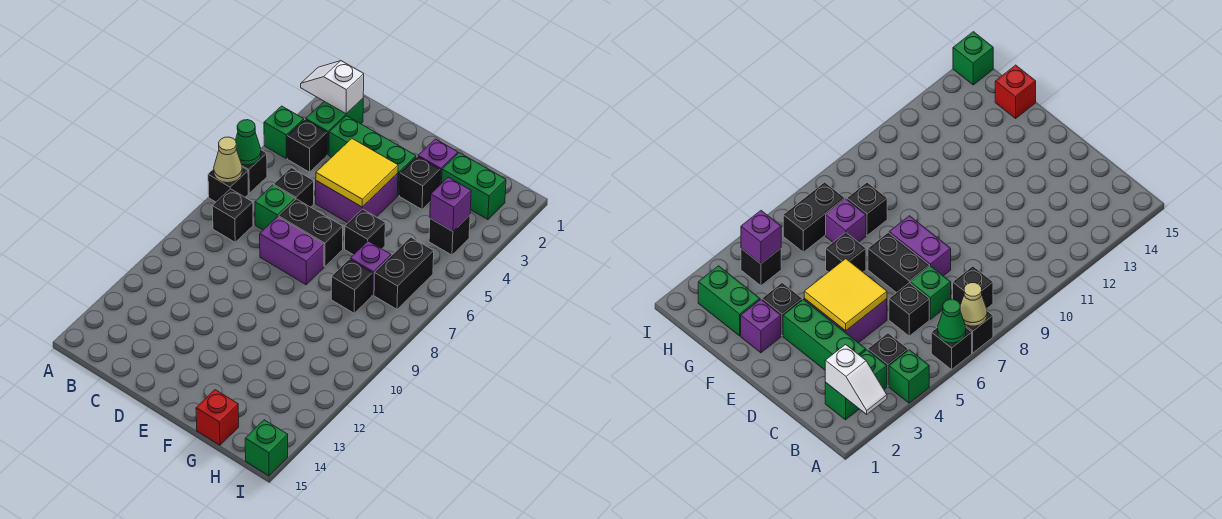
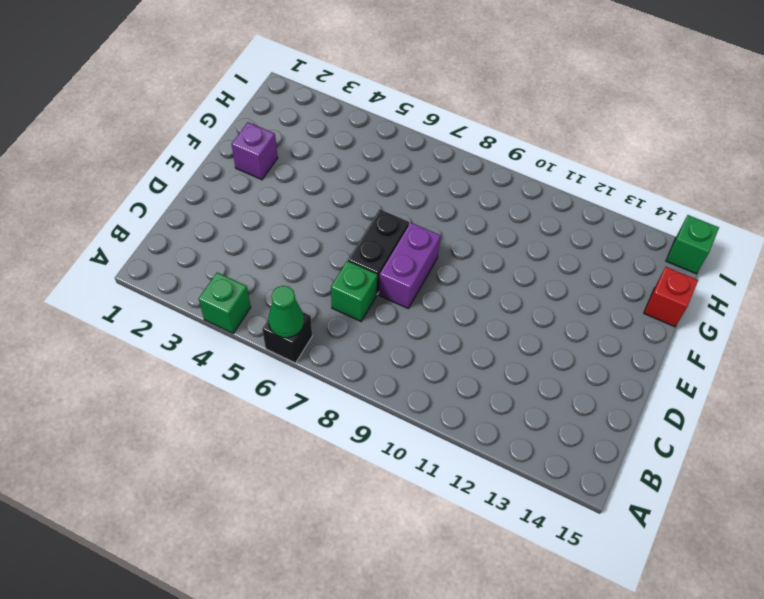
none -> black brick A7 level 1
none -> green brick B2:B3 level 1
none -> black brick B4 level 1

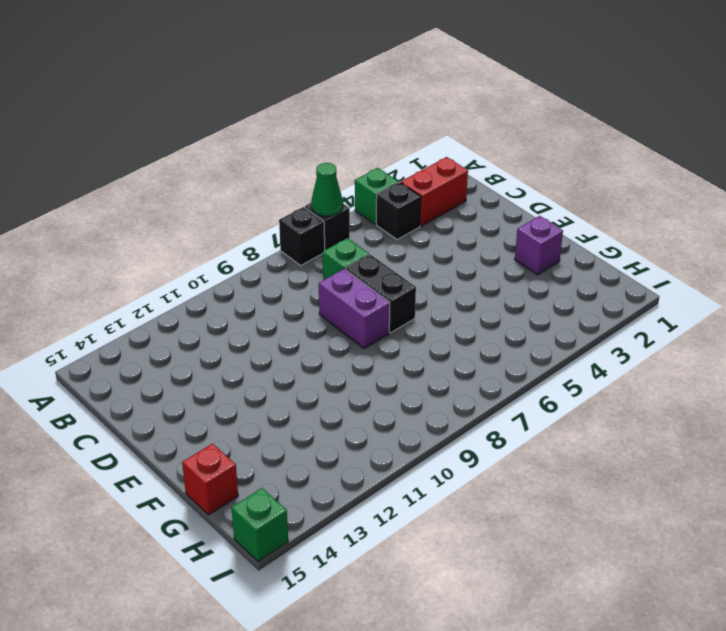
red brick B2:B3 level 1 -> green brick B2:B3 level 1
none -> black brick B8 level 1
none -> green brick C3:E3 level 1
none -> black brick C6 level 1

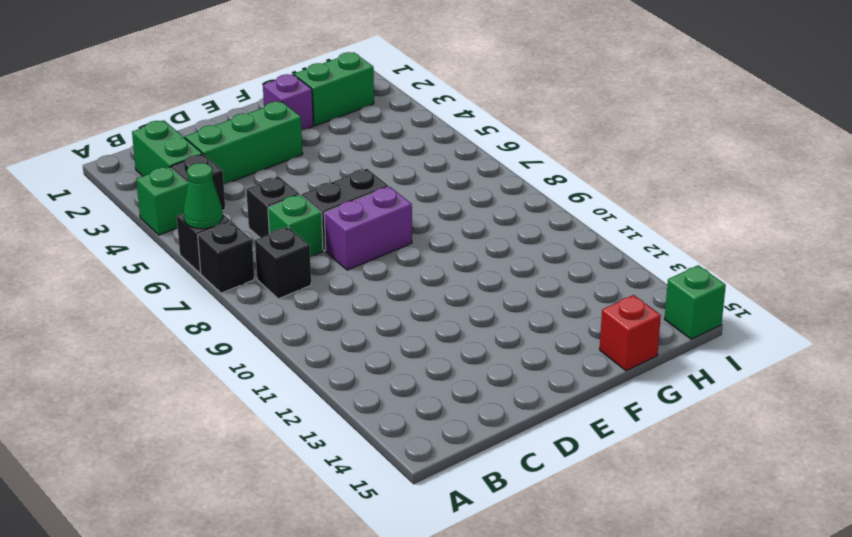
none -> purple brick D4:E5 level 1
none -> black brick F3 level 1
none -> black brick F6 level 1

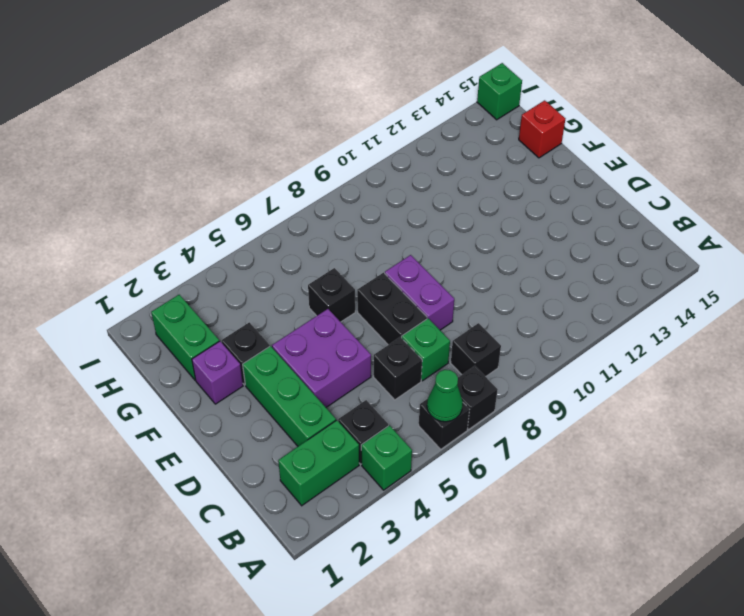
none -> purple brick G7 level 1
none -> black brick G8 level 1
none -> black brick H4 level 1

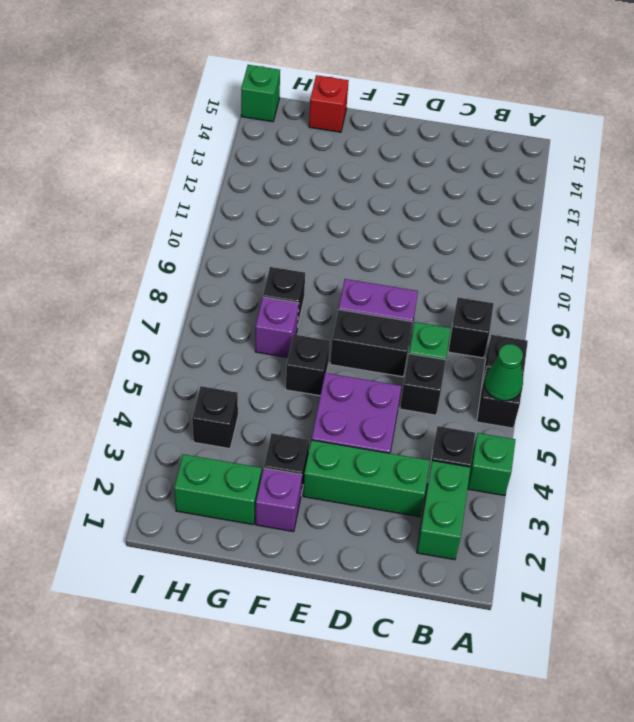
none -> black brick H6:H7 level 1
none -> white slope A2:B2 level 2 top B
none -> tan cone A7 level 2

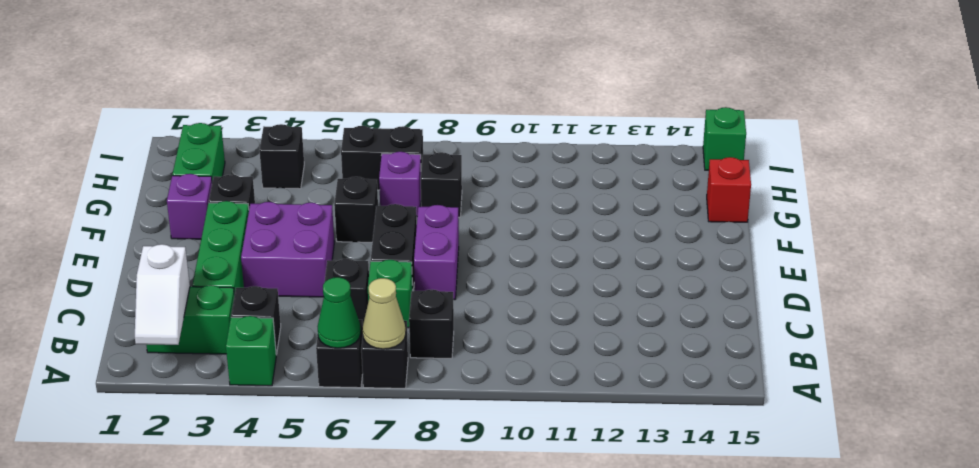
none -> yellow tile D4:E5 level 2
none -> purple brick H4 level 2

